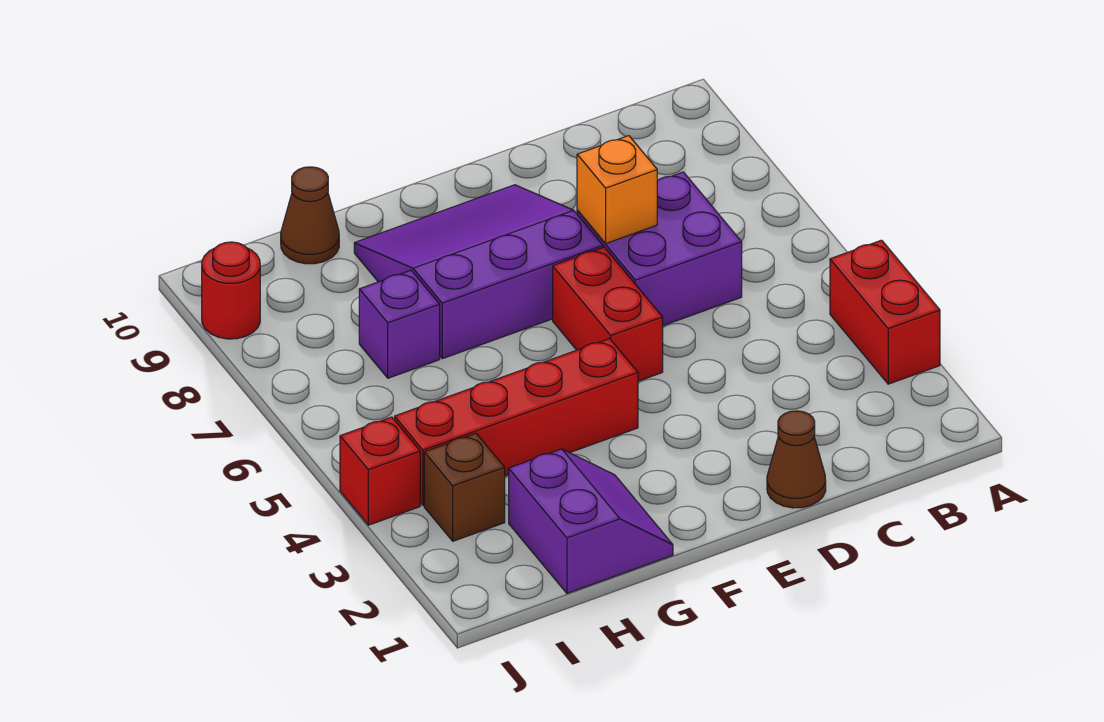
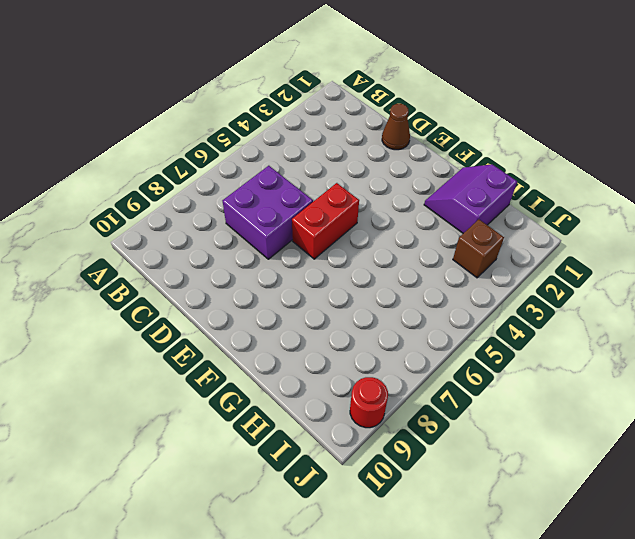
none -> red brick A3:A4 level 1
none -> purple slope E7:G9 level 1 top 7
none -> red brick F4:I4 level 1

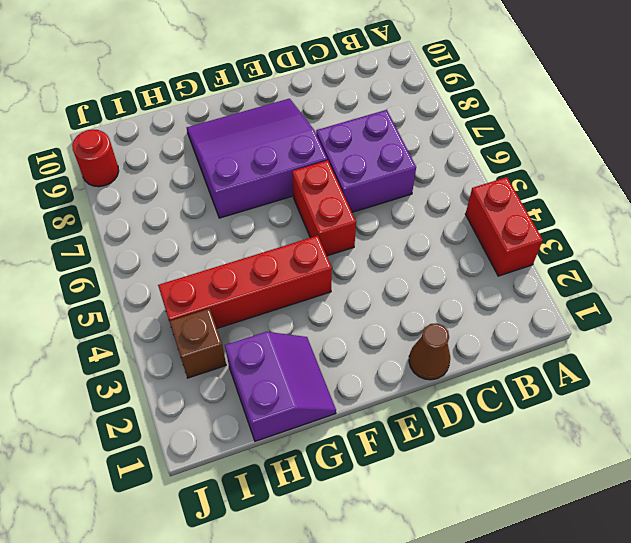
none -> purple brick H7 level 1
none -> brown cone H10 level 1
none -> red brick J4 level 1

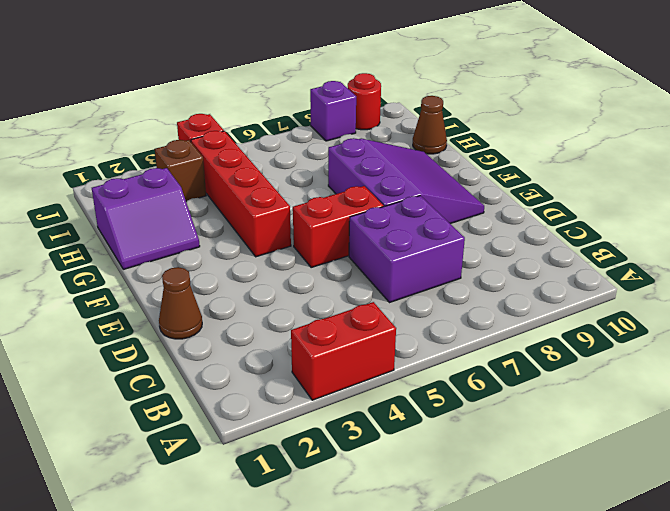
purple brick J8 level 1 -> purple brick H7 level 1
none -> orange brick D7 level 2

